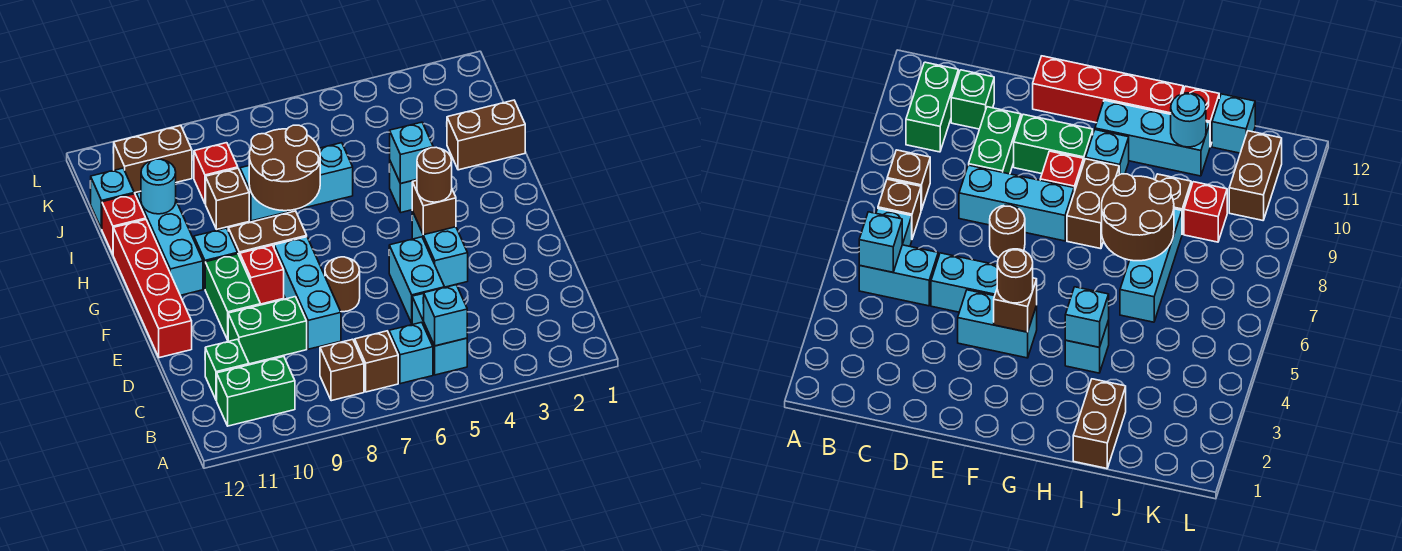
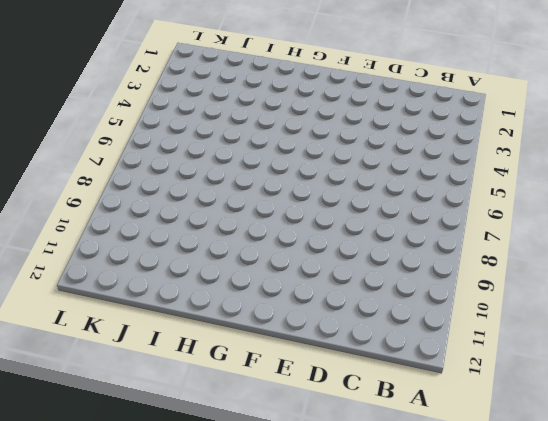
none -> cyan brick B5:C5 level 1
none -> cyan brick B6 level 1
none -> brown brick B7 level 1
none -> brown brick B8 level 1

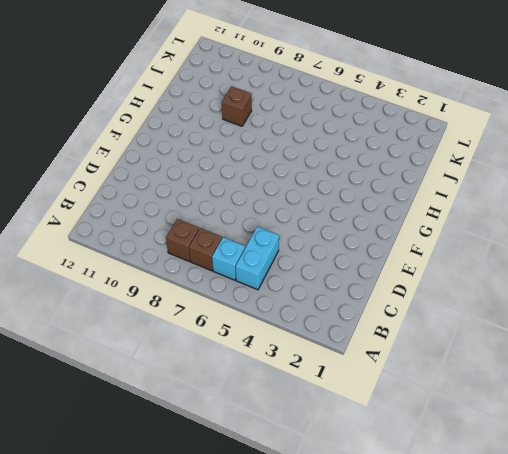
none -> green brick B10:B11 level 1
none -> green brick C11 level 1
none -> cyan brick D5:E5 level 1
none -> cyan brick D8:F8 level 1

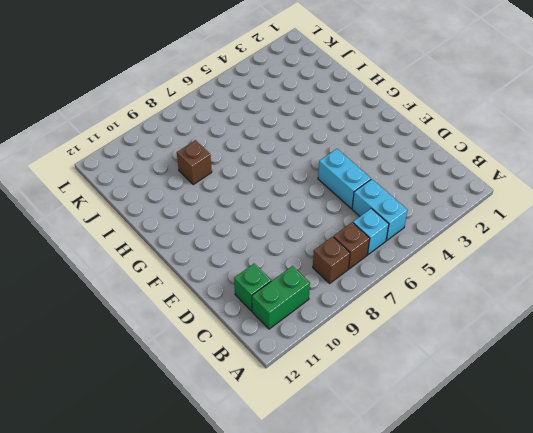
none -> cyan brick D8:F8 level 1
none -> green brick D9:D10 level 1
none -> cyan brick E4:F4 level 1
none -> brown round brick E7 level 1

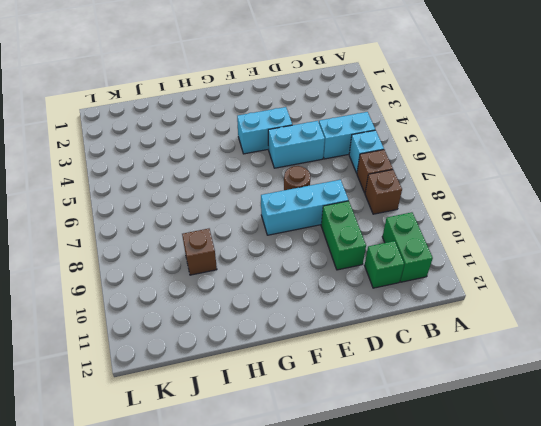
none -> green brick E10:F10 level 1
none -> red brick E12:H12 level 1
none -> red brick F9 level 1
none -> brown brick G8:G9 level 1

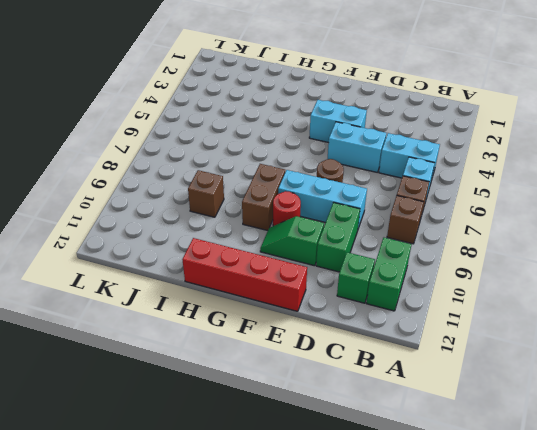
green slope E10:F10 level 1 top E -> green brick E10:F10 level 1
red round brick F9 level 1 -> red brick F9 level 1
none -> cyan brick G10 level 1
none -> cyan brick G11:I11 level 1
none -> cyan brick H4 level 1
none -> brown brick I1:I2 level 1

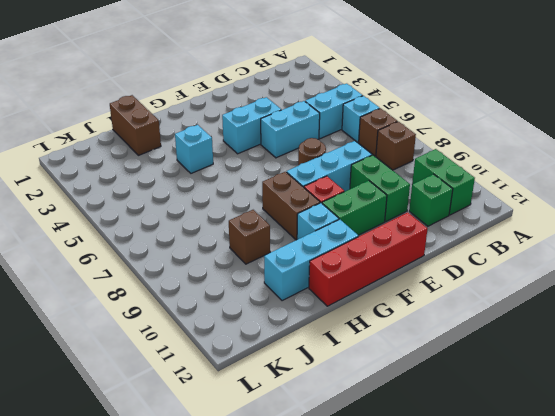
none -> cyan brick I6:I8 level 1
none -> red brick I12 level 1
none -> red brick J9 level 1
none -> cyan brick J12 level 1

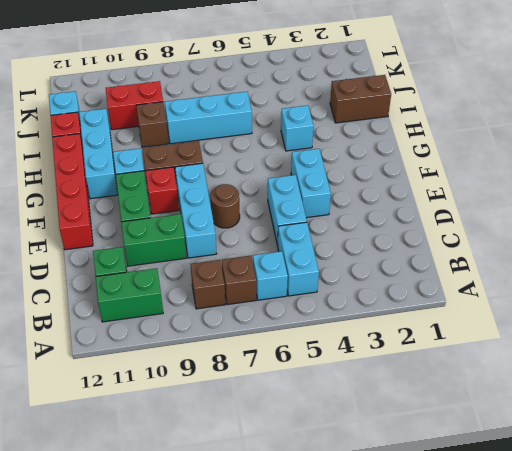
red brick J9:J10 level 1 -> red brick J9 level 1
none -> brown brick K10:K11 level 1
none -> cyan brick B5 level 2
none -> brown brick F4 level 2
none -> cyan brick H4 level 2

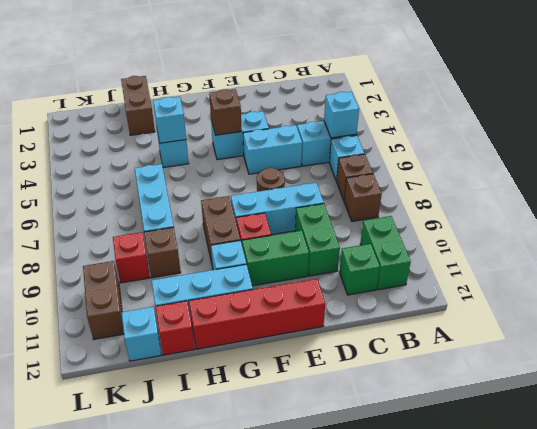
none -> brown round brick H7:I8 level 2
none -> cyan round brick I11 level 2
none -> brown round brick F4 level 3

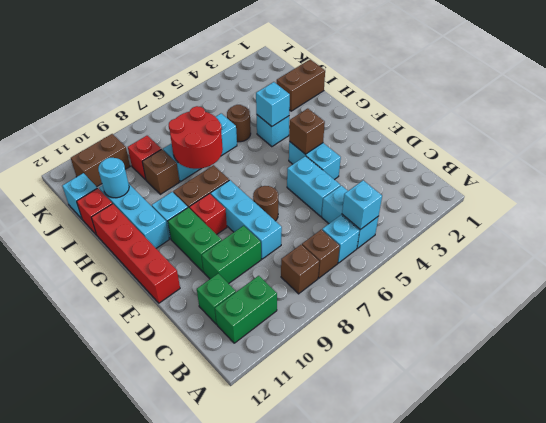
red round brick H7:I8 level 2 -> brown round brick H7:I8 level 2
brown round brick I5 level 1 -> brown round brick F4 level 3

